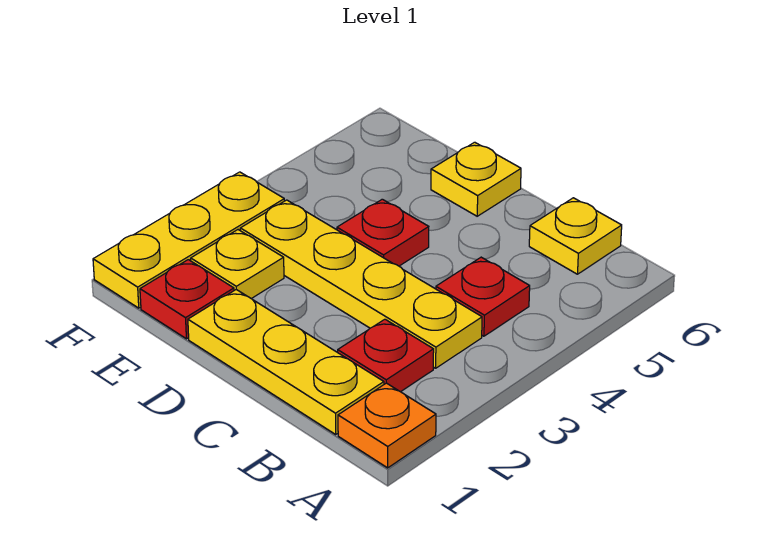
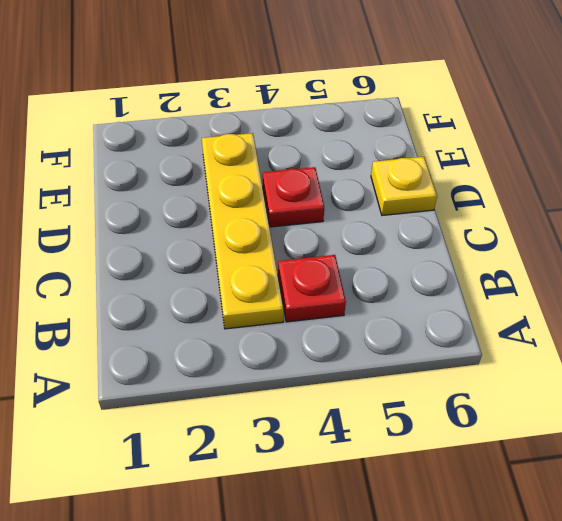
none -> orange plate A1 level 1
none -> yellow plate B1:D1 level 1

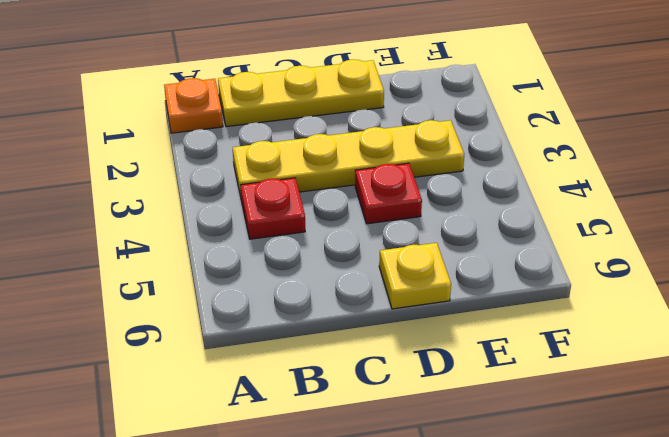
none -> red plate B2 level 1
none -> yellow plate B6 level 1

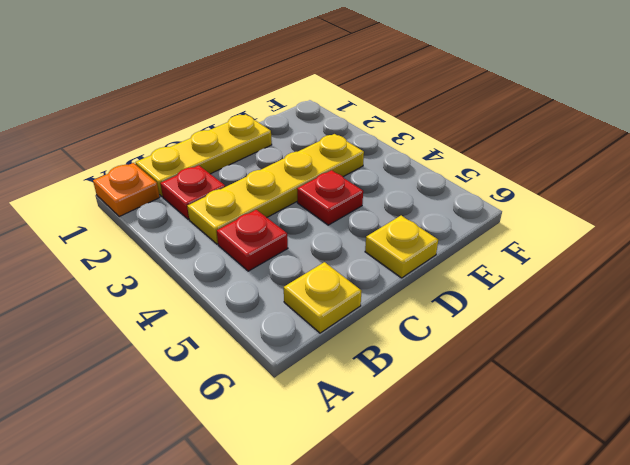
none -> red plate E1 level 1
none -> yellow plate E2 level 1

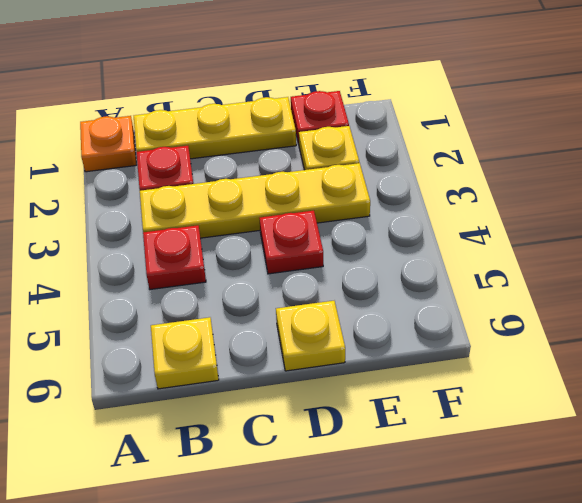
none -> yellow plate F1:F3 level 1

